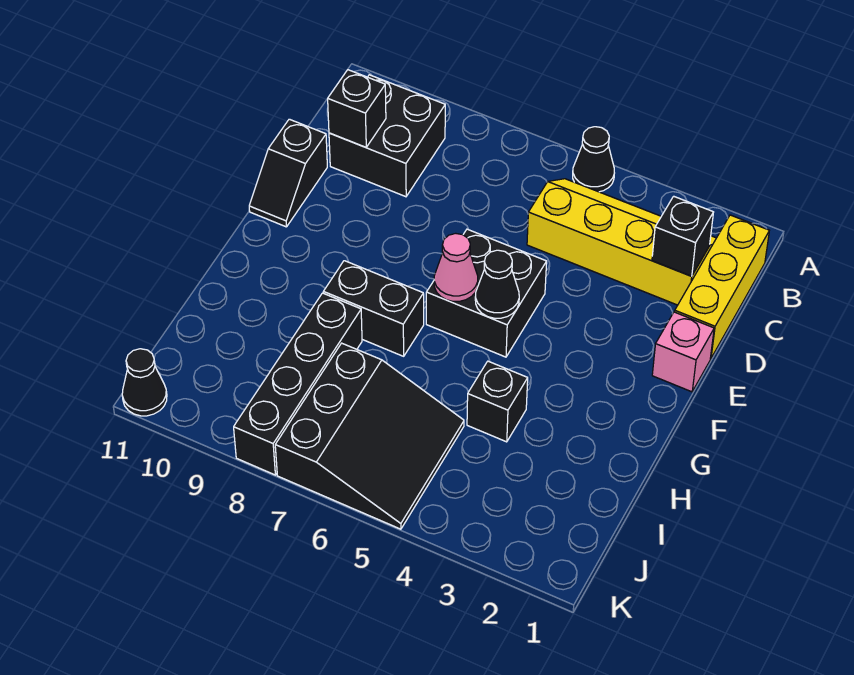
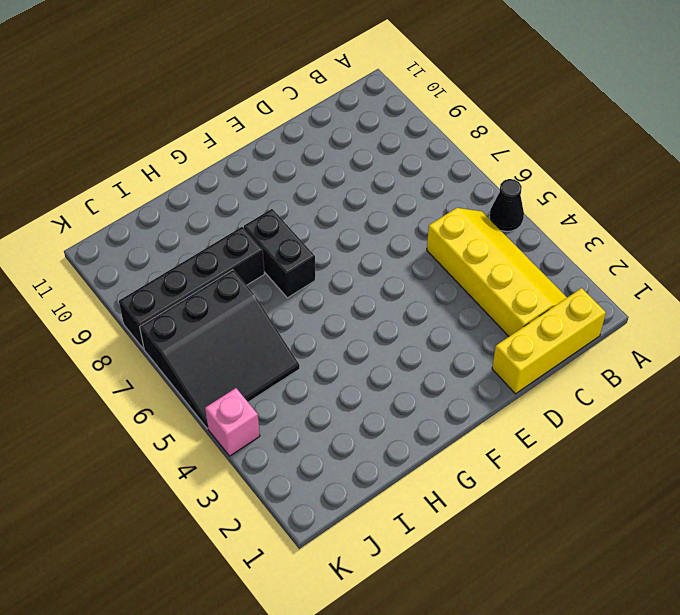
pink brick K4 level 1 -> pink brick E1 level 1
none -> black brick B9:C10 level 1
none -> black slope D11:E11 level 1 top D
none -> black brick E5:F6 level 1

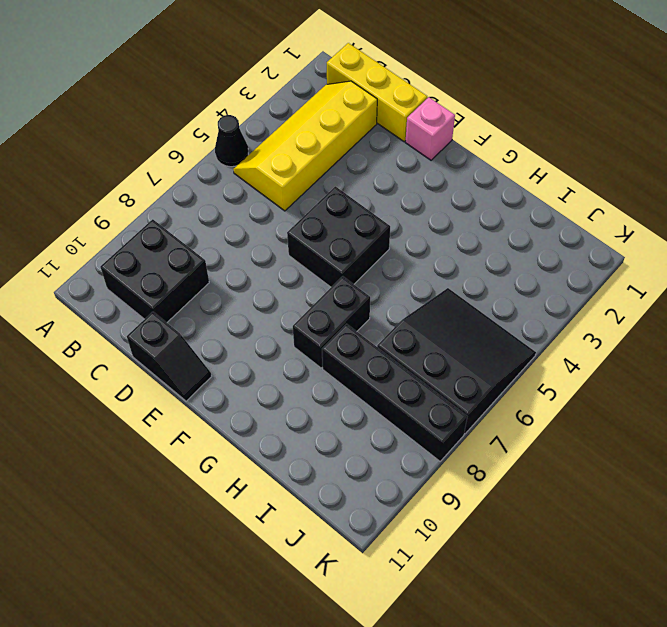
none -> black brick H4 level 1
none -> black cone K11 level 1
none -> black brick C2 level 2

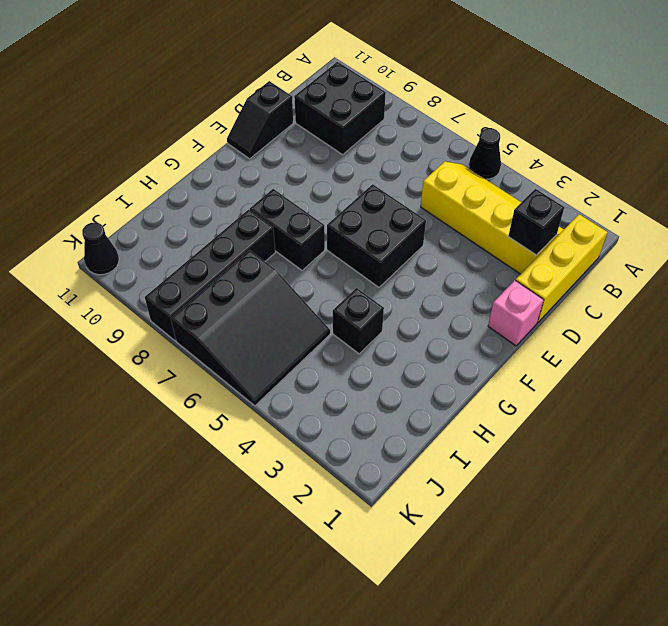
none -> black brick C10 level 2
none -> black cone F5 level 2
none -> pink cone F6 level 2

